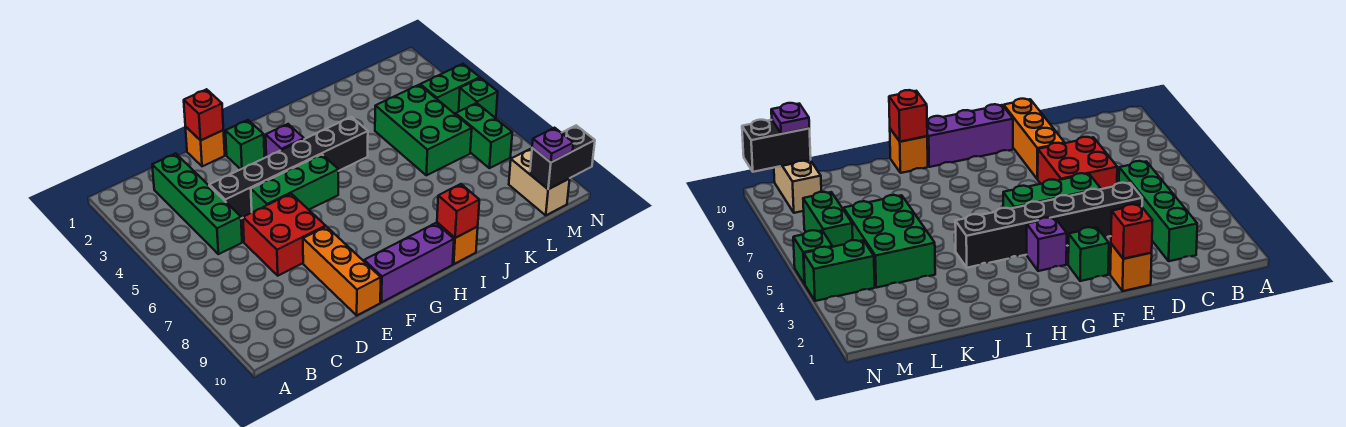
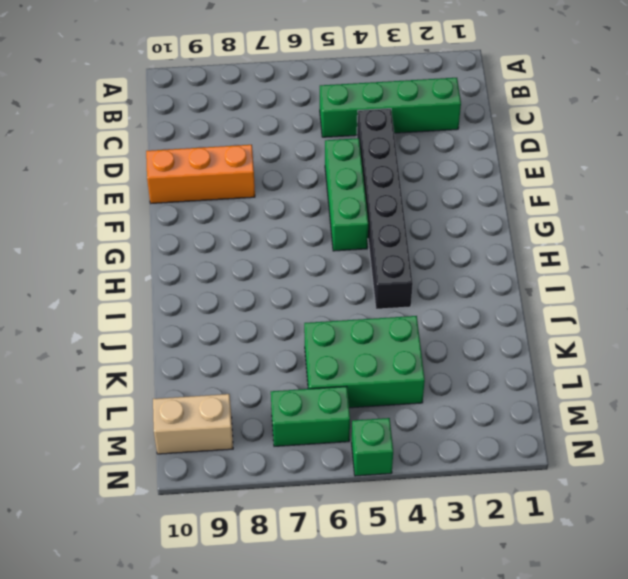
none -> red brick D6:E7 level 1
none -> orange brick E1 level 1
none -> green brick F2 level 1

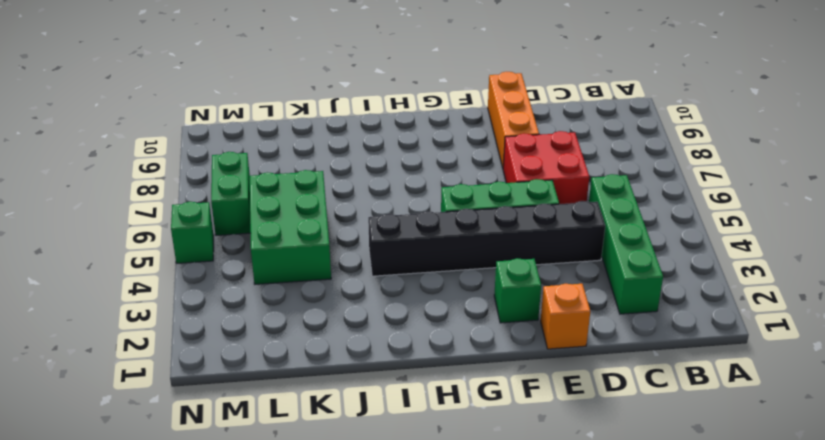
none -> purple brick F10:H10 level 1
none -> purple brick G3 level 1
none -> orange brick I10 level 1

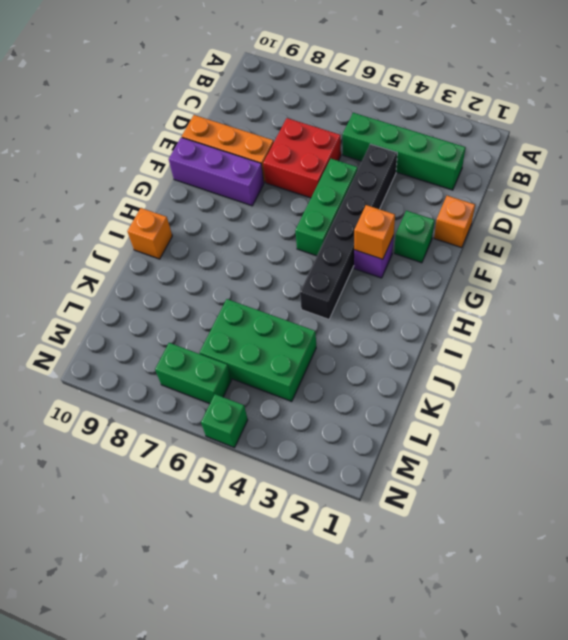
purple brick F8:F10 level 1 -> purple brick F10:H10 level 1
orange brick G3 level 2 -> none
none -> green brick M4:N4 level 1
none -> tan brick M9:M10 level 1
none -> red brick E1 level 2

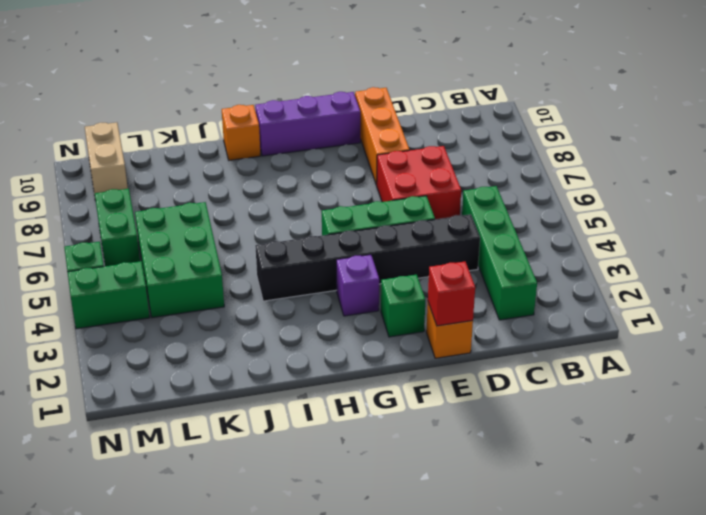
none -> red brick I10 level 2
none -> black brick M10:N10 level 2
none -> purple plate M10 level 3

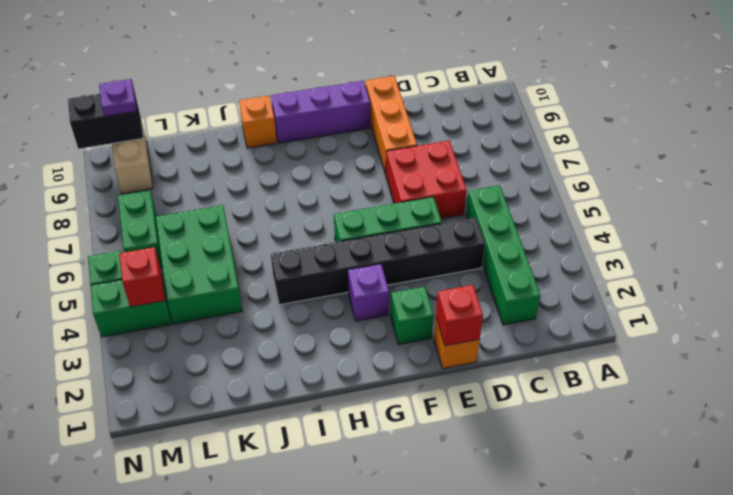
red brick M4 level 2 -> red brick I10 level 2

